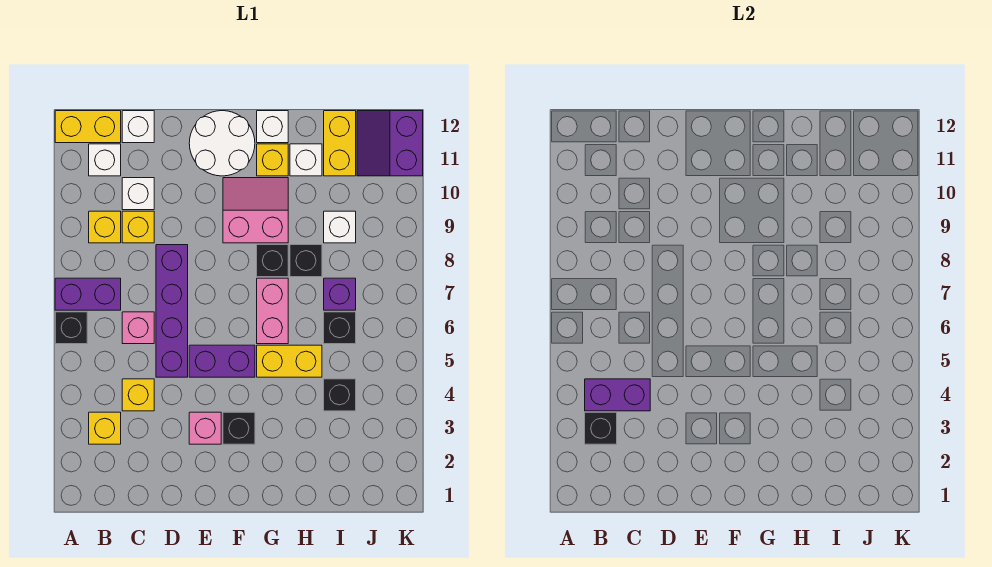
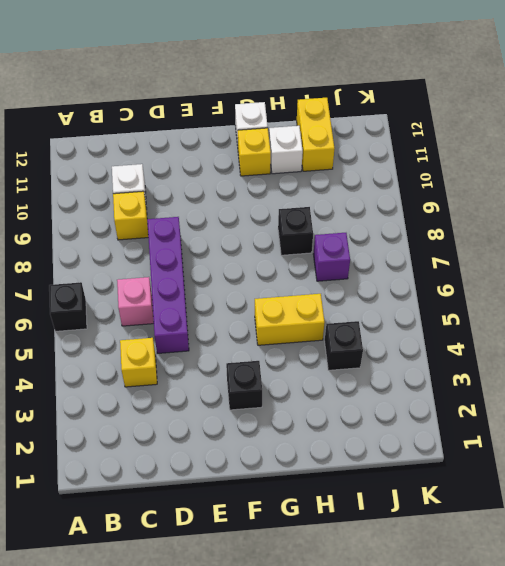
none -> purple brick A7:B7 level 1
none -> yellow brick A12:B12 level 1
none -> yellow brick B3 level 1
none -> yellow brick B9 level 1

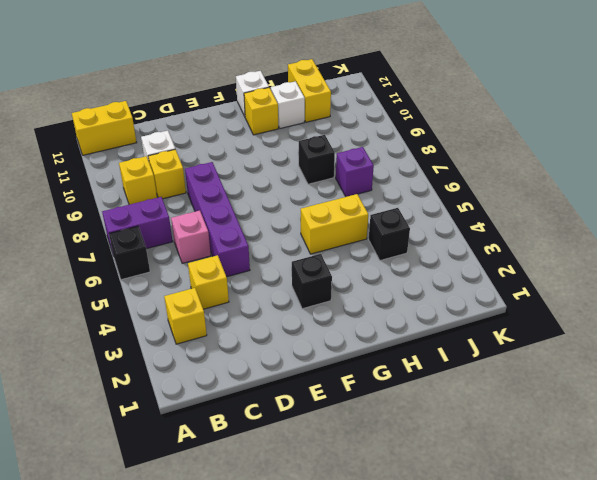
none -> white brick B11 level 1
none -> white brick C12 level 1
none -> pink brick E3 level 1
none -> purple brick E5:F5 level 1

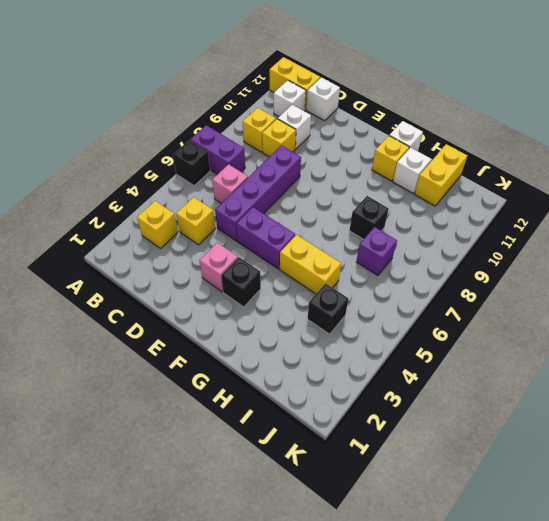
none -> white round brick E11:F12 level 1
none -> pink slope F9:G10 level 1 top 9
none -> pink brick G6:G7 level 1
none -> black brick G8 level 1

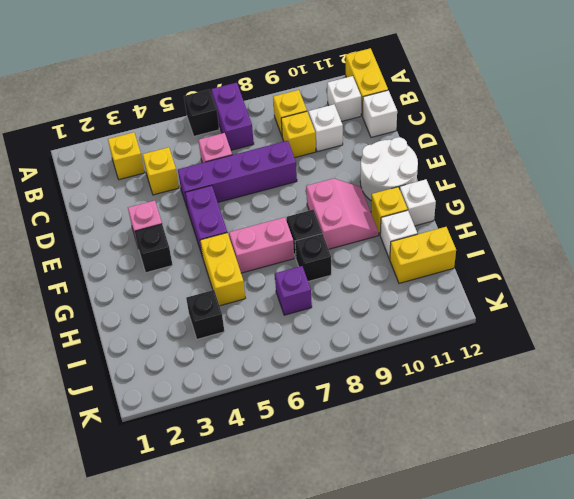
none -> black brick I6 level 1
none -> white brick I9 level 1
none -> purple slope J11:K12 level 1 top K
none -> black brick B3 level 2

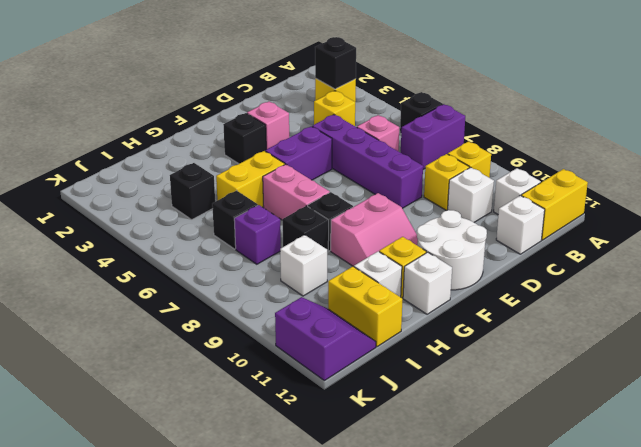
none -> purple brick B4:C4 level 2

